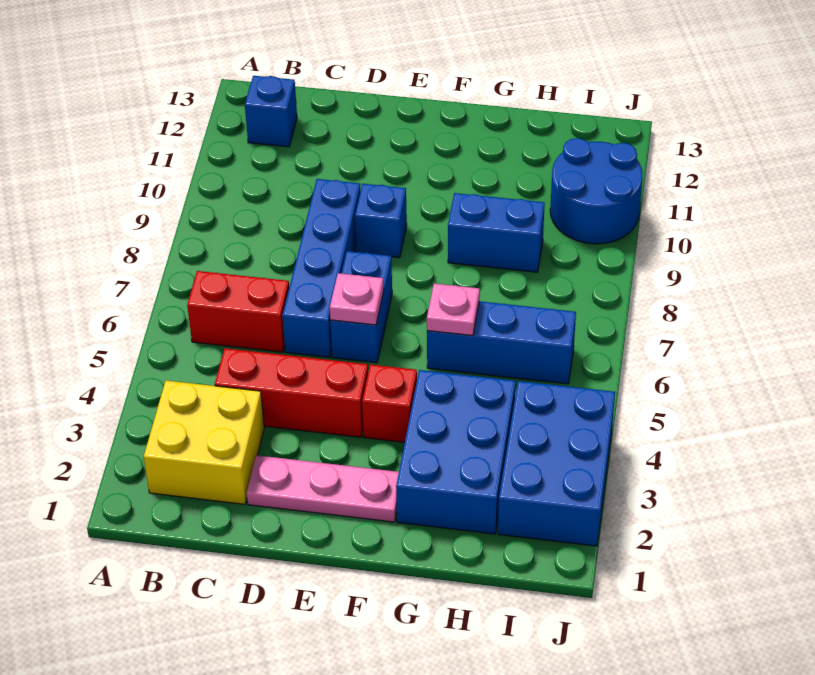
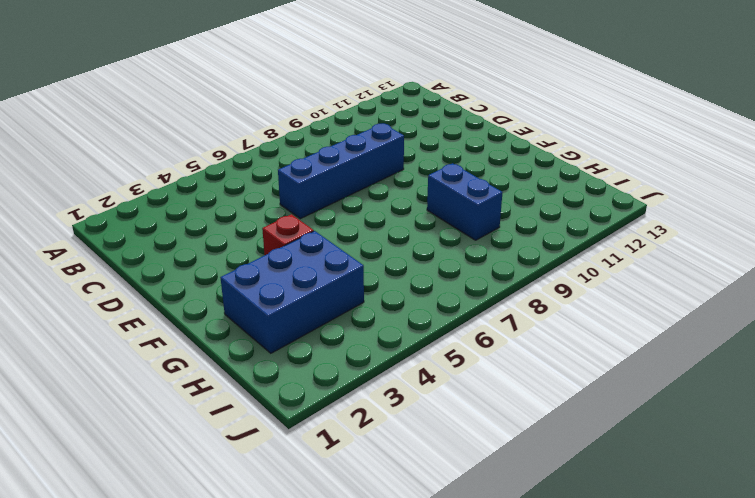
none -> yellow brick B2:C3 level 1
none -> red brick B6:C6 level 1
none -> blue brick B12 level 1

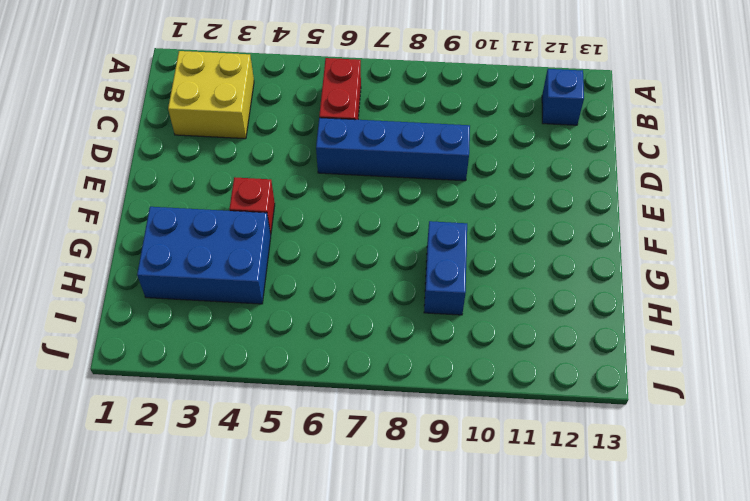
none -> red brick C4:E4 level 1
none -> pink plate D2:F2 level 1
none -> blue brick E6:E7 level 1

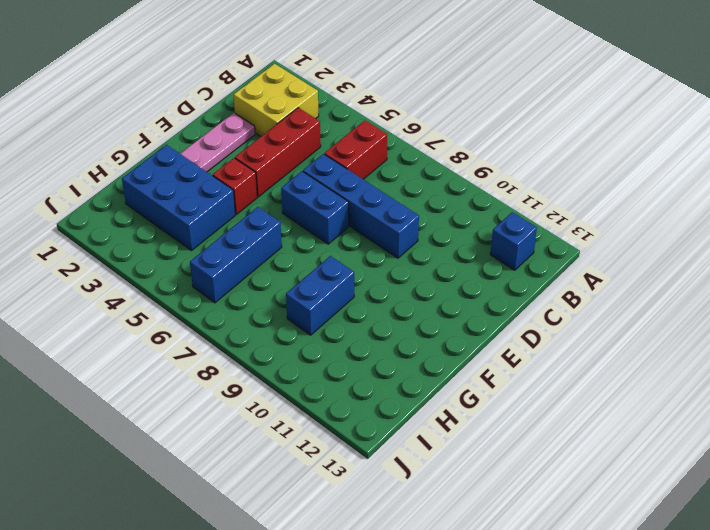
none -> blue brick E9 level 1
none -> blue brick I2:J4 level 1
none -> blue round brick I10:J11 level 1

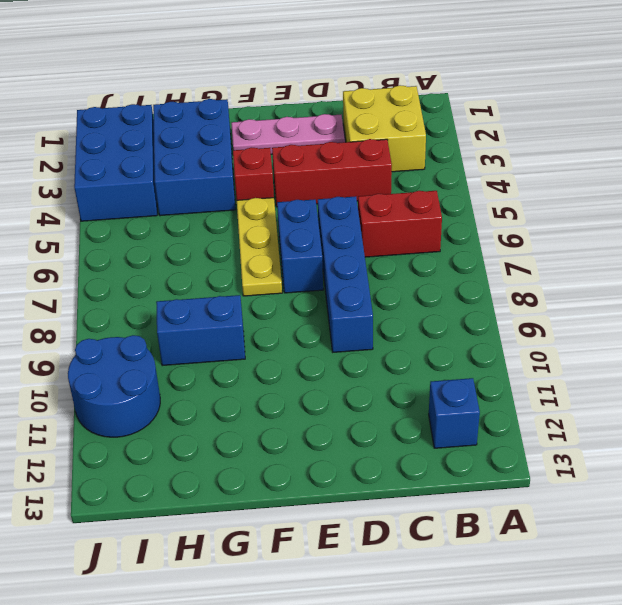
yellow plate F5:F7 level 1 -> none
none -> blue brick E9 level 1
none -> blue brick G6:I6 level 1
none -> pink plate E6 level 2

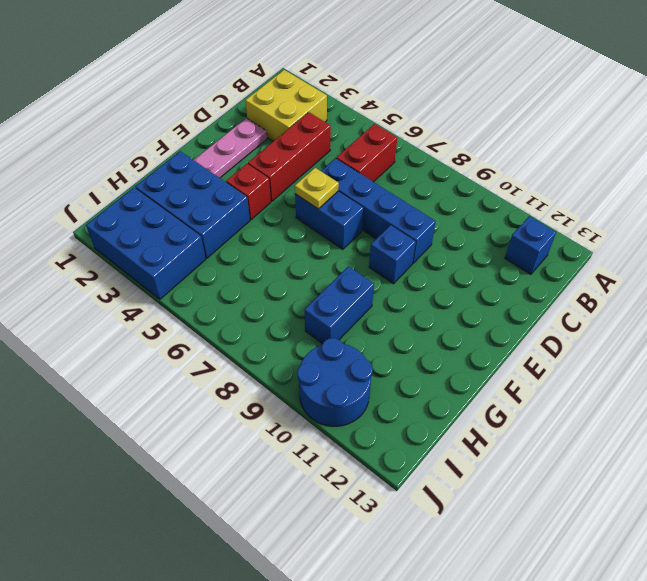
yellow plate E6 level 2 -> pink plate E6 level 2
none -> blue brick G6:I6 level 1
none -> pink plate G6 level 2

